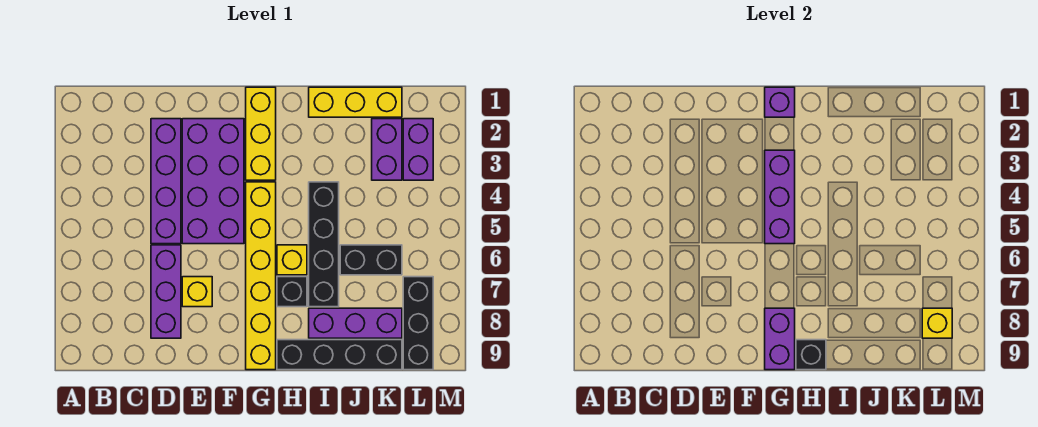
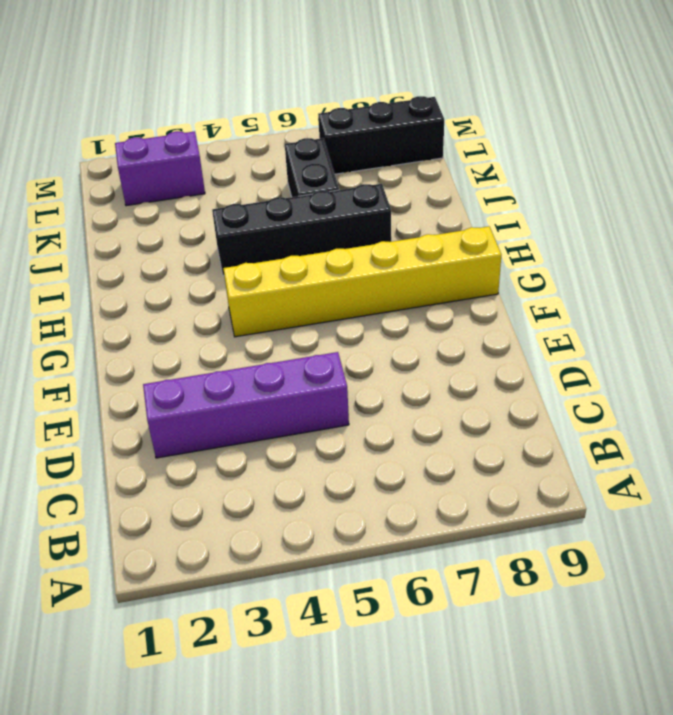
none -> purple brick D6:D8 level 1
none -> purple brick E2:F5 level 1
none -> yellow brick E7 level 1

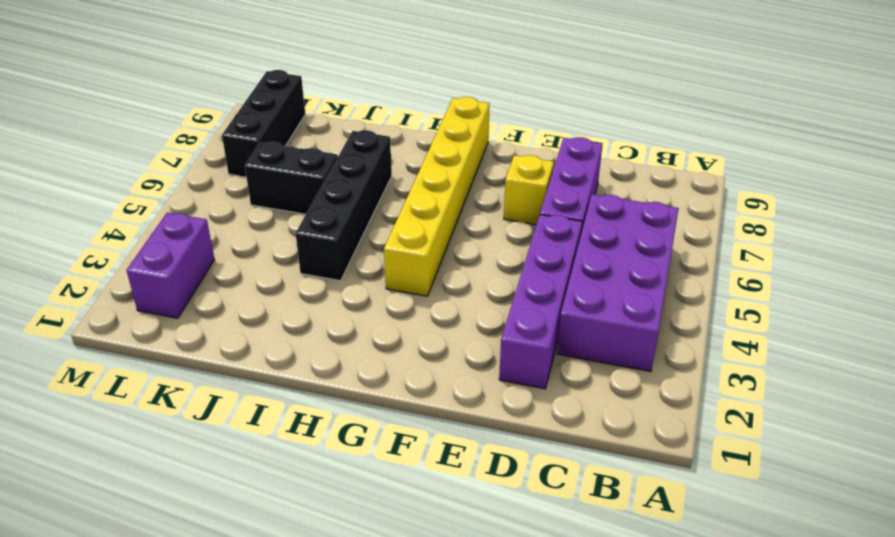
purple brick B3:C6 level 1 -> purple brick E2:F5 level 1
none -> yellow brick G1:G3 level 1
none -> yellow brick H6 level 1
none -> black brick H7 level 1

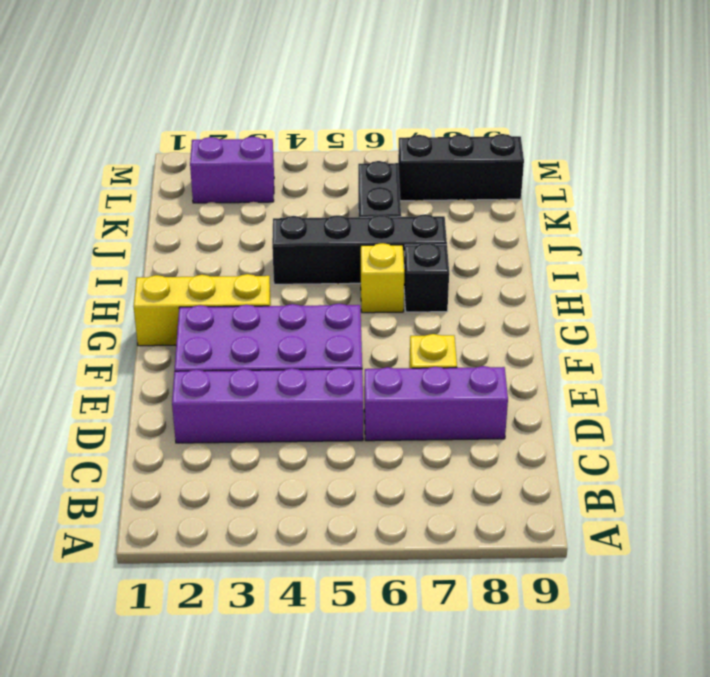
none -> yellow brick G4:G9 level 1
none -> black brick H9:K9 level 1
none -> yellow brick I1:K1 level 1

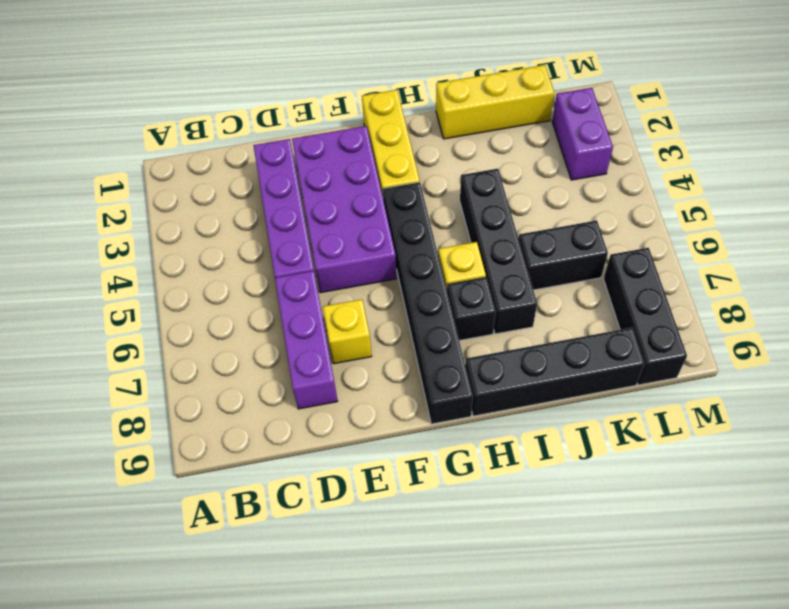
black brick G4:G9 level 1 -> yellow brick G4:G9 level 1
none -> purple brick I8:K8 level 1
none -> purple brick K2:K3 level 1
none -> purple brick G1 level 2

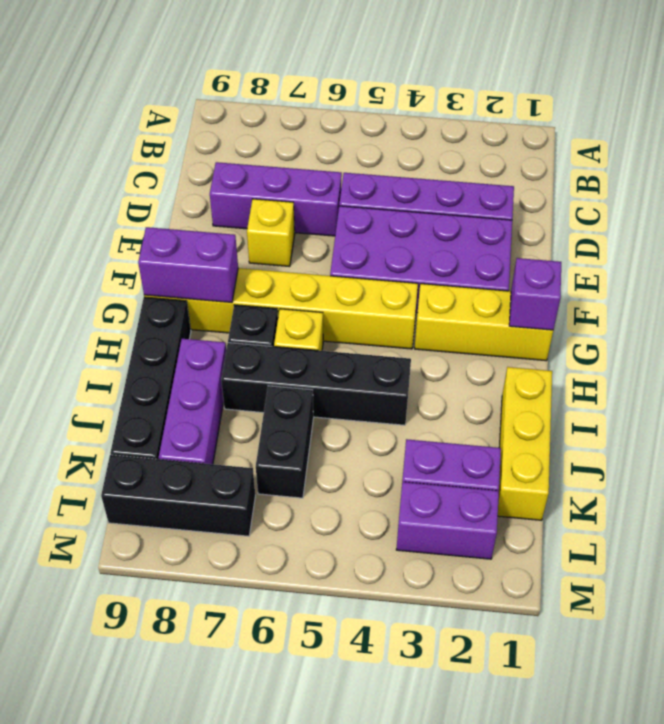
none -> purple brick G3:G5 level 2
none -> black brick H9 level 2
none -> yellow brick L8 level 2

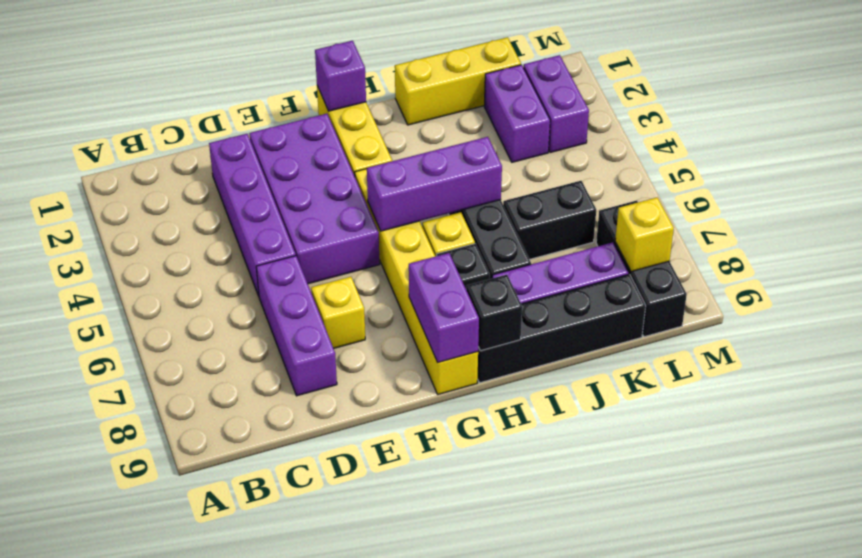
purple brick G5:I5 level 2 -> purple brick G3:G5 level 2

